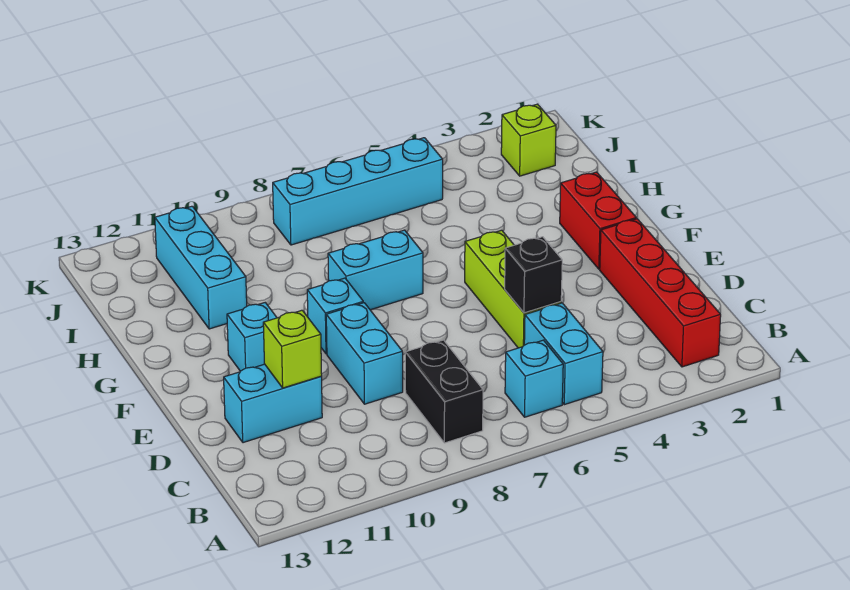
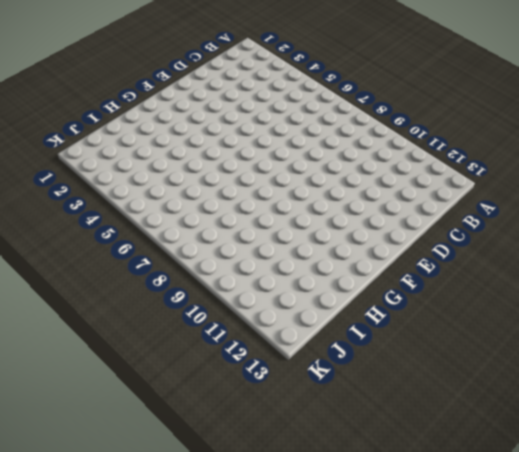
none -> red brick B2:E2 level 1
none -> cyan brick B5:C5 level 1
none -> cyan brick B6 level 1

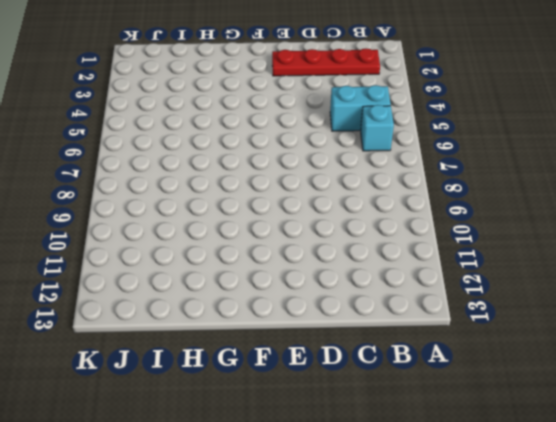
red plate B2:E2 level 1 -> red brick B2:E2 level 1
none -> black brick B8:C8 level 1
none -> lime brick D5:F5 level 1
none -> cyan brick D9:E9 level 1

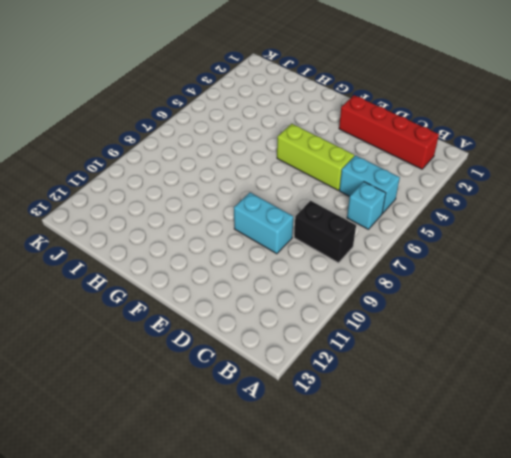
none -> cyan brick D11:D12 level 1
none -> red brick F2:G2 level 1
none -> cyan brick F9 level 1

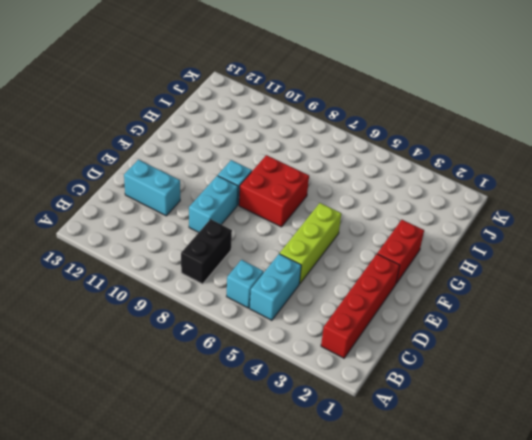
red brick F7:G8 level 1 -> cyan brick G7:G8 level 1
none -> cyan brick F11 level 1
none -> cyan brick H11:J11 level 1
none -> lime brick J2 level 1

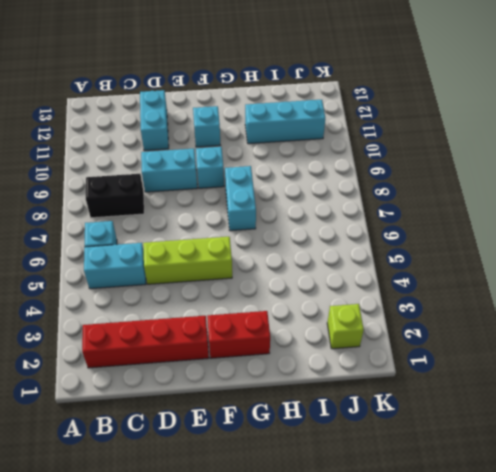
none -> cyan brick J5:J8 level 1
none -> black brick D5 level 2
none -> lime brick D11 level 2

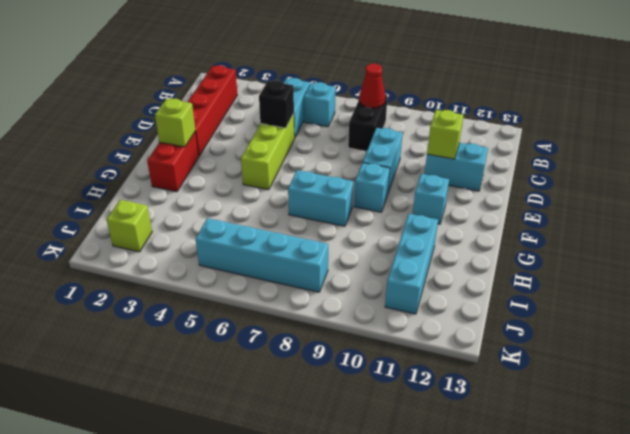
red cone B8 level 2 -> none
lime brick F2 level 2 -> none

